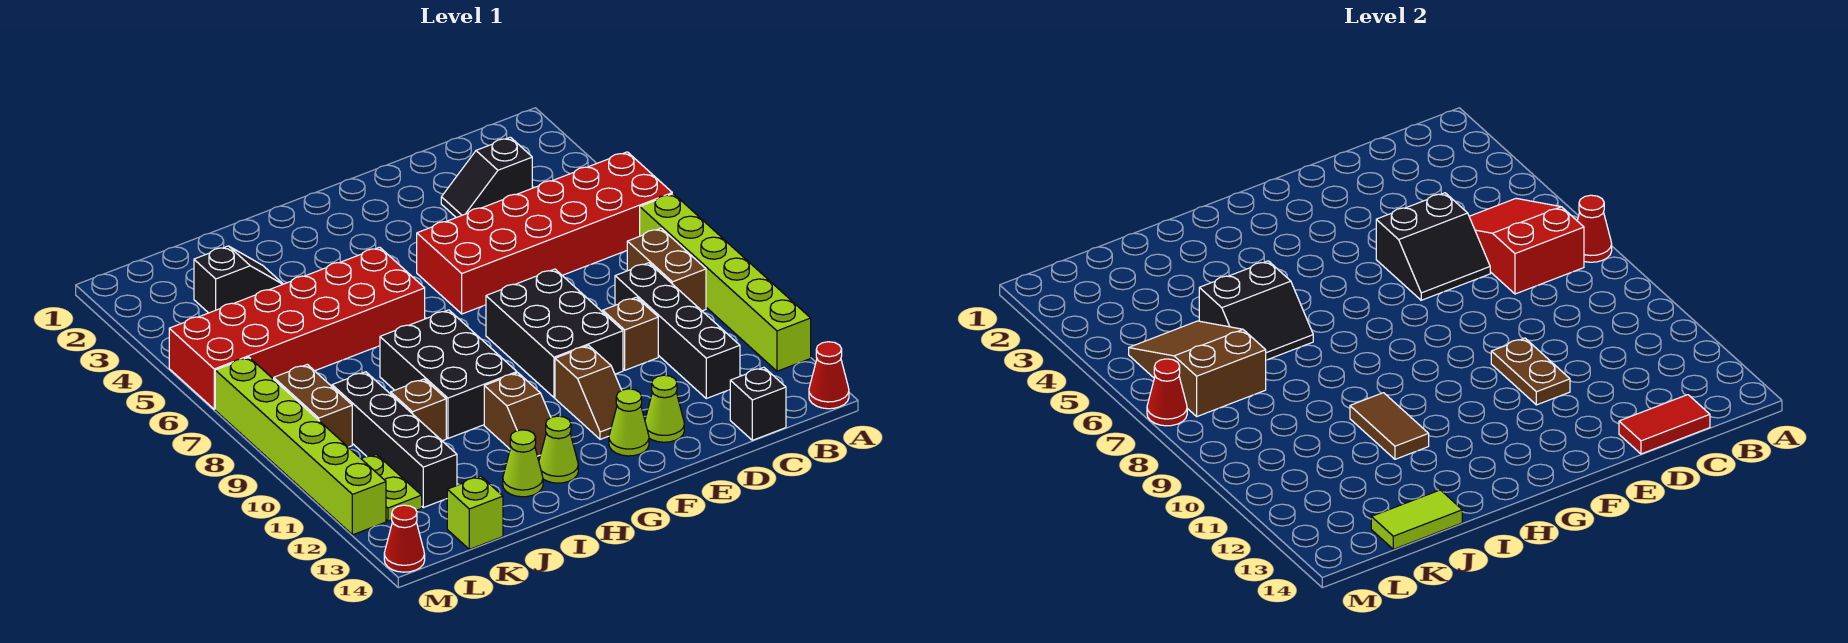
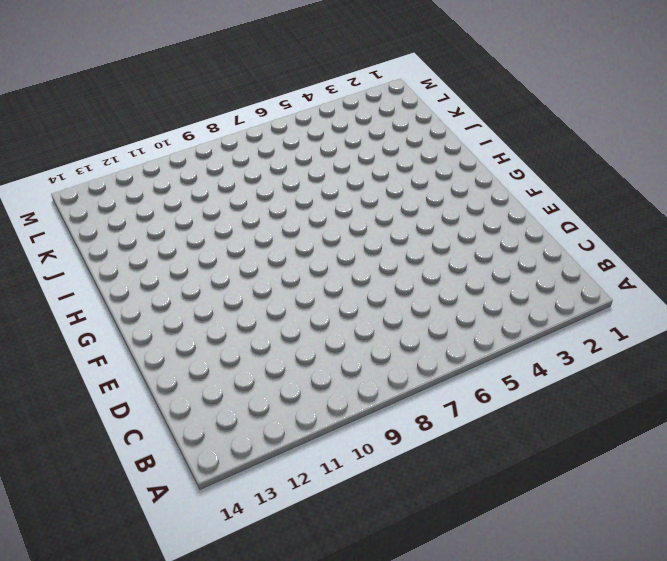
none -> red brick A5:F6 level 1
none -> lime brick A7:A12 level 1
none -> red cone A14 level 1
none -> brown brick B8:B9 level 1

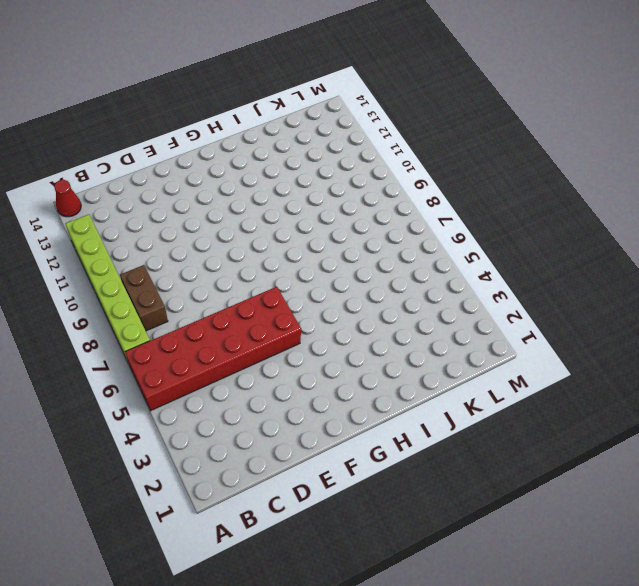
none -> black slope C3:D3 level 1 top C
none -> black brick C9:C12 level 1
none -> black brick C14 level 1
none -> brown brick D10 level 1

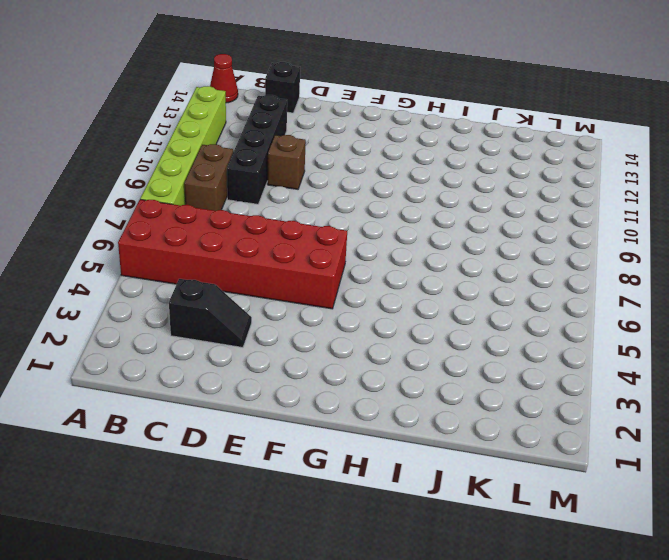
none -> black brick E8:F10 level 1
none -> lime cone E13 level 1
none -> brown slope F11:F12 level 1 top 11
none -> lime cone F13 level 1

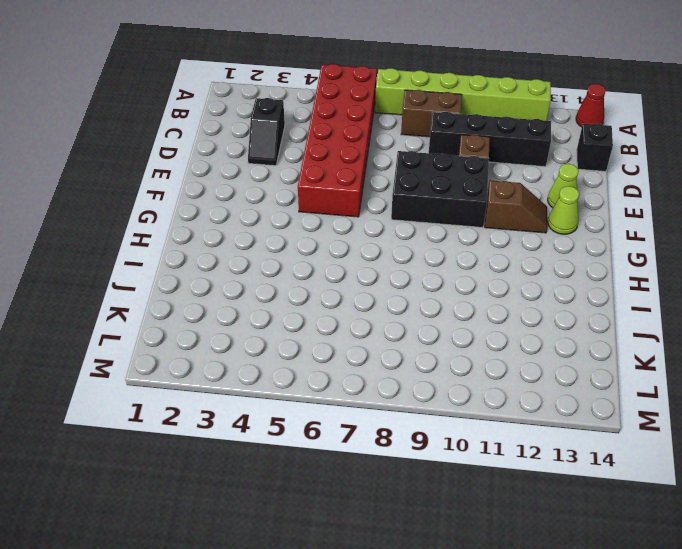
none -> red brick H5:M6 level 1
none -> black brick H8:I10 level 1
none -> brown slope H11:H12 level 1 top 11
none -> lime cone H13 level 1

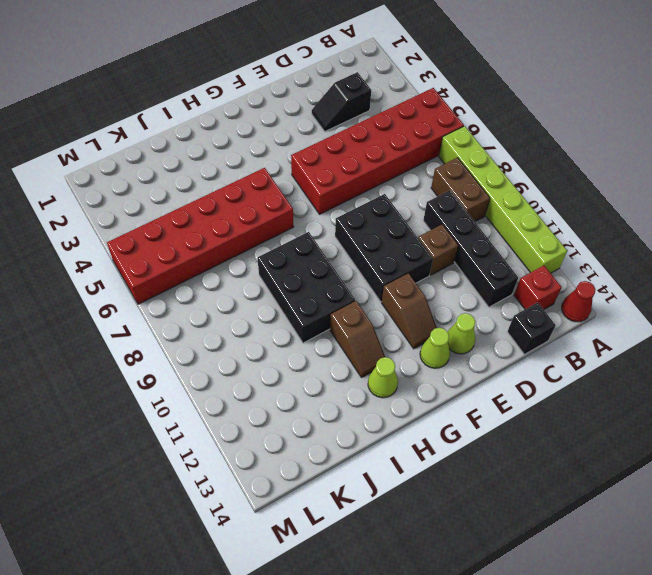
red brick B13 level 1 -> none
none -> lime cone I13 level 1
none -> black slope J3:K3 level 1 top K
none -> brown brick J10 level 1
none -> black brick K9:K12 level 1

